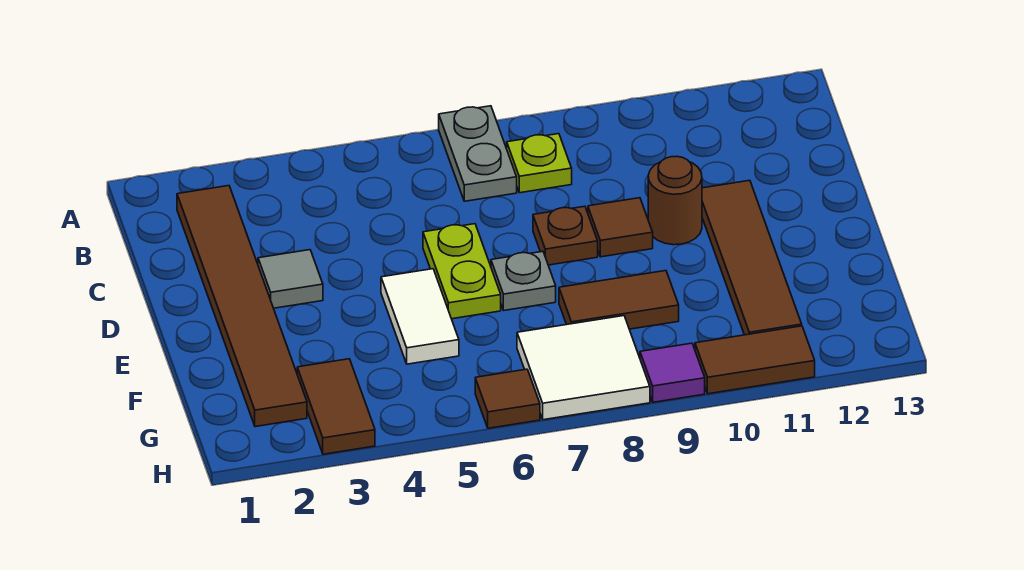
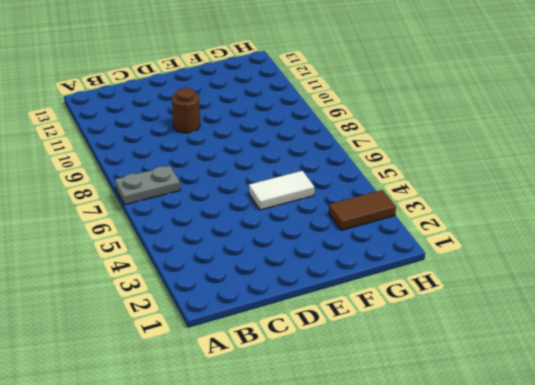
none -> brown tile B2:G2 level 1
none -> lime plate B8 level 1
none -> grey tile D3 level 1

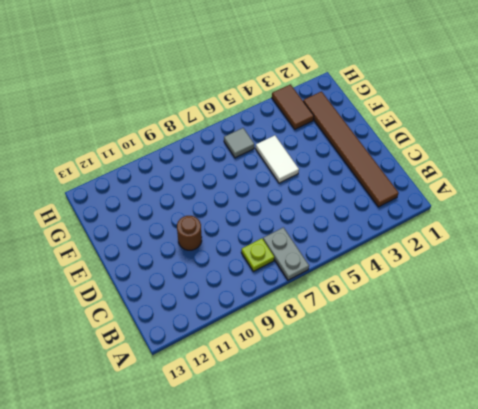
grey tile G6 level 1 -> grey tile D3 level 1
none -> lime plate D6:E6 level 1
none -> brown plate D8 level 1
none -> brown tile D9 level 1

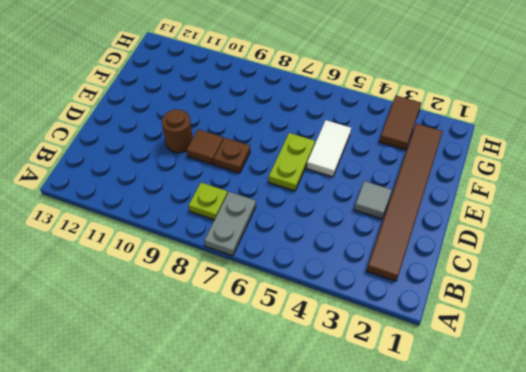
none -> brown tile D11:G11 level 1
none -> grey plate E7 level 1
none -> brown tile F8:F9 level 1

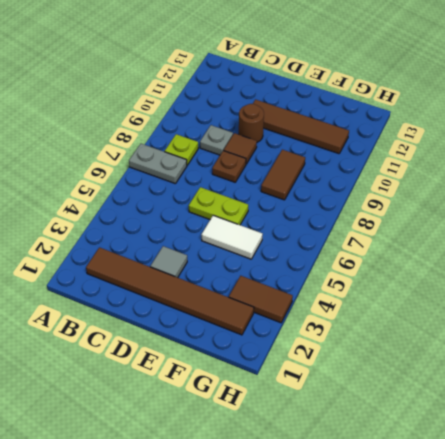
grey plate C9 level 1 -> grey plate E7 level 1
none -> white tile G7:H8 level 1
none -> brown tile H6 level 1
none -> purple tile H9 level 1

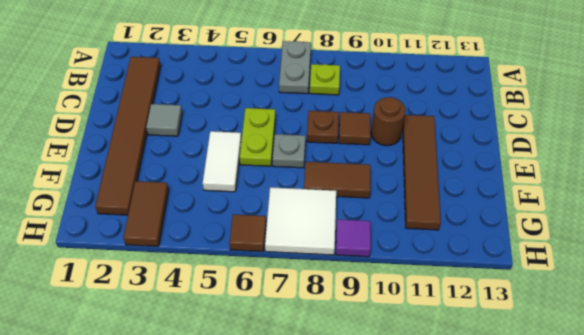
none -> brown tile H10:H11 level 1

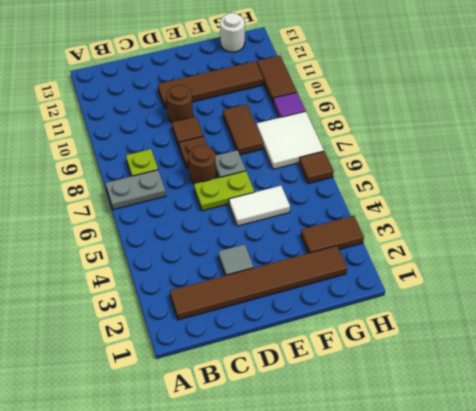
brown round brick D7 level 1 -> none
white round brick G13 level 1 -> none

